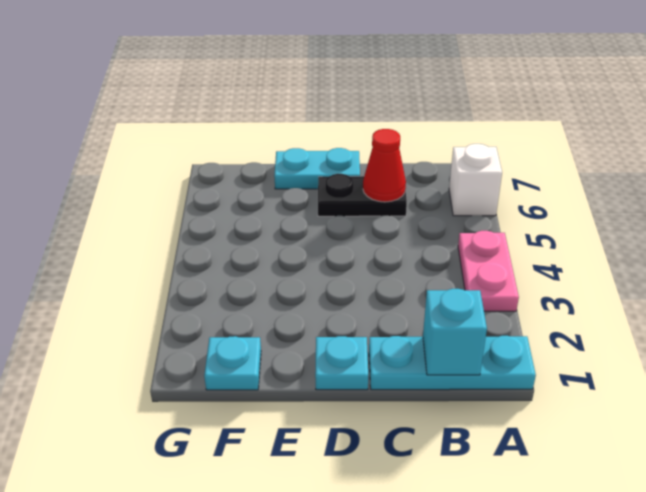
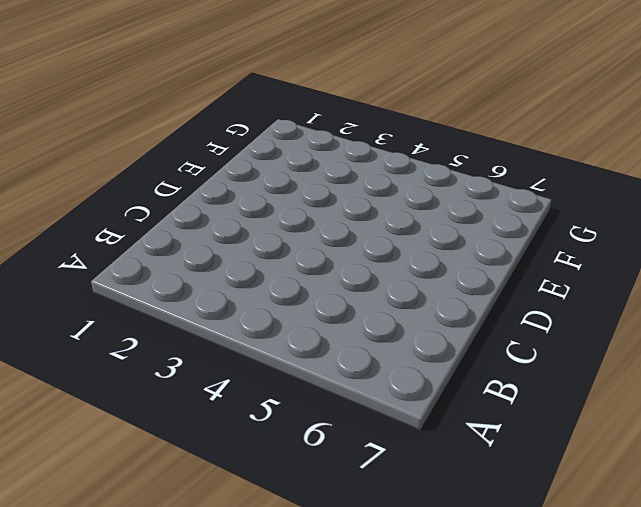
none -> cyan plate A1:C1 level 1
none -> pink plate A3:A4 level 1

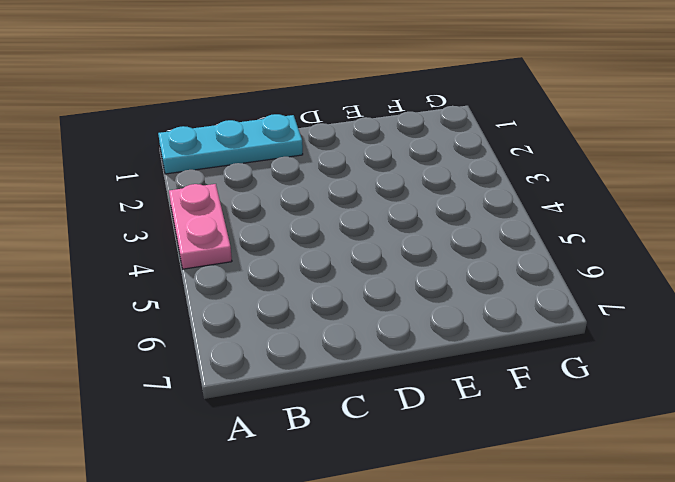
none -> white brick A6 level 1
none -> black plate C6:D6 level 1

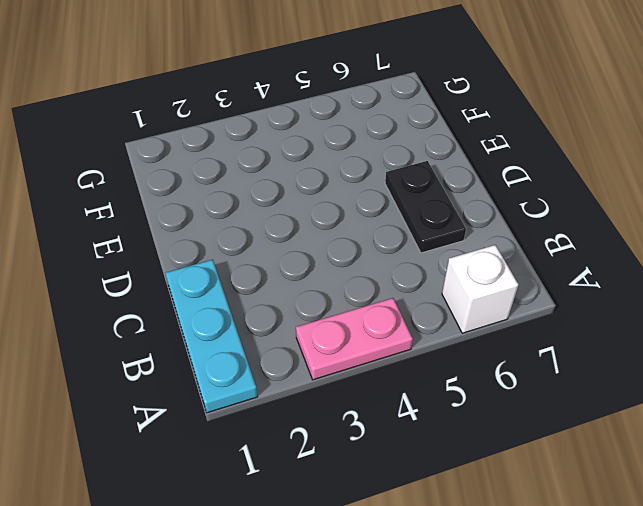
none -> cyan plate D1 level 1
none -> cyan plate D7:E7 level 1

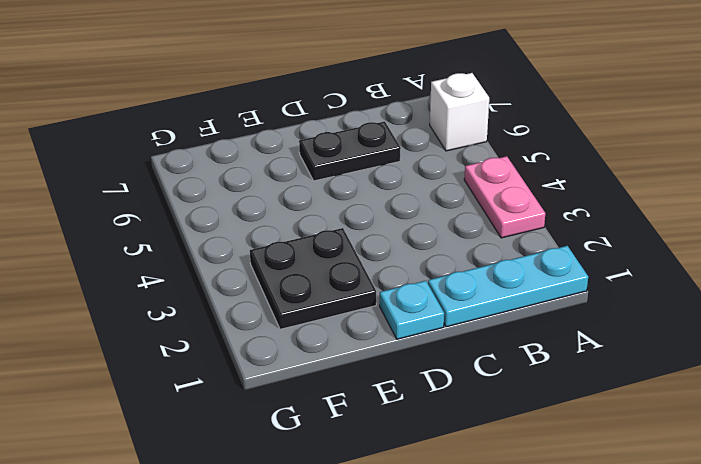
black plate E2:F3 level 1 -> none
none -> cyan plate D7:E7 level 1
none -> cyan plate F1 level 1

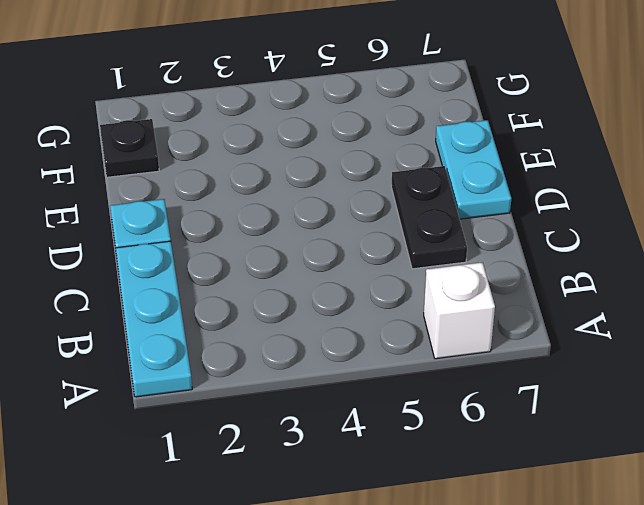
black plate F1 level 1 -> cyan plate F1 level 1
none -> pink plate A3:A4 level 1
none -> cyan brick B1 level 2

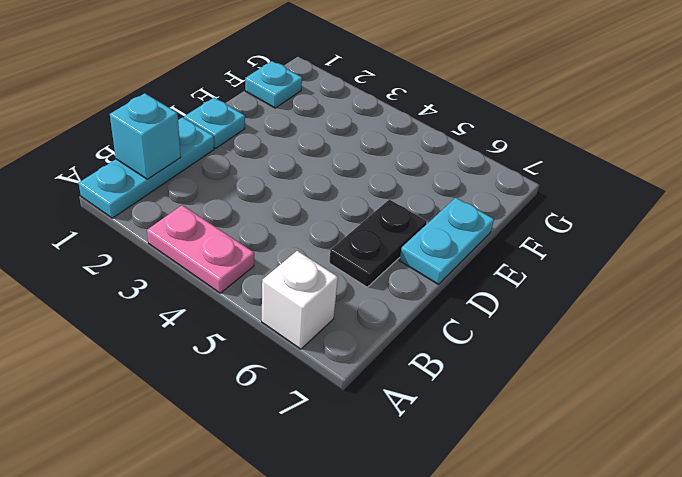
none -> red cone C6 level 2

